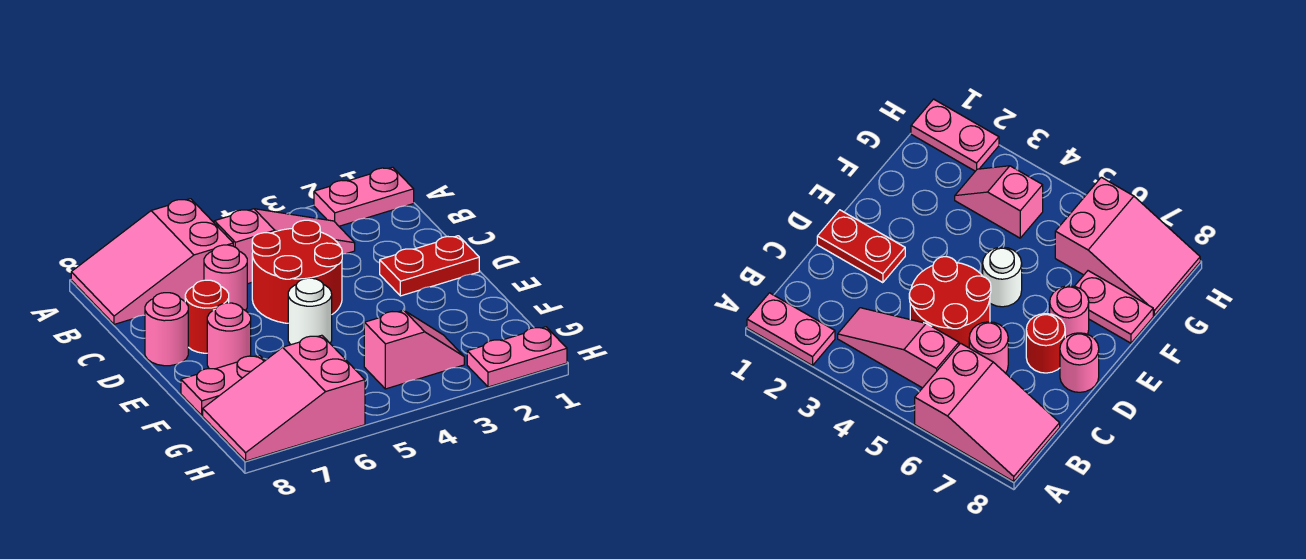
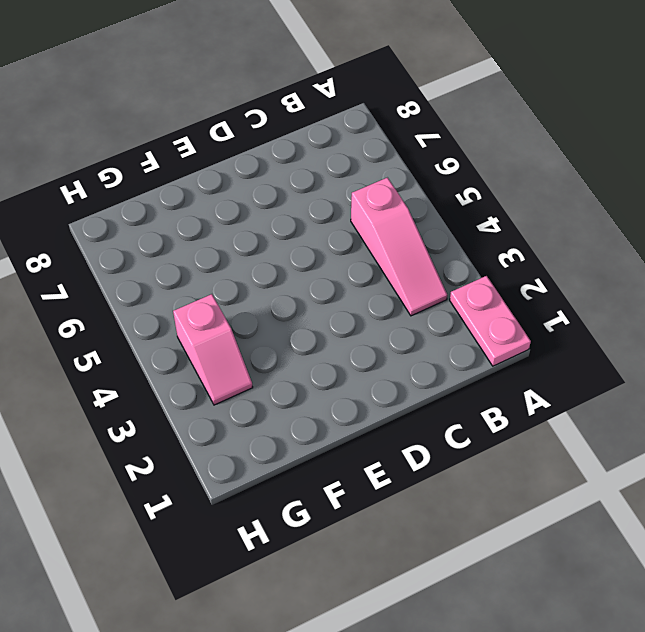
none -> pink slope A6:B8 level 1 top 6
none -> red round brick C4:D5 level 1
none -> pink round brick C6 level 1

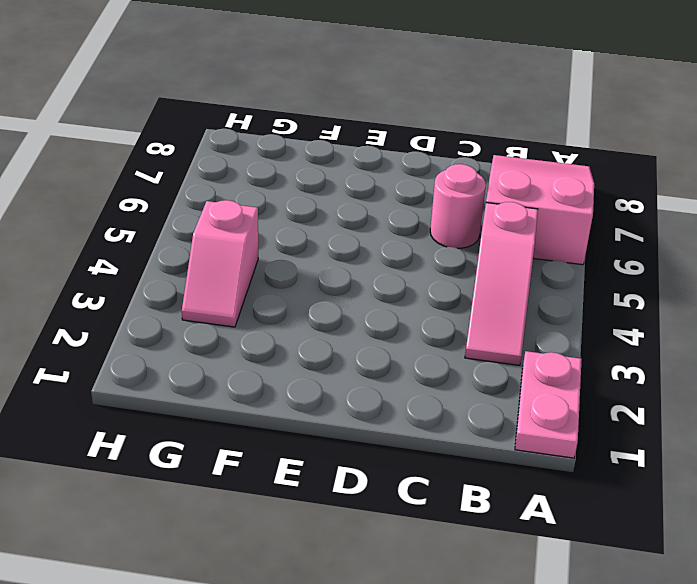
none -> red round brick C4:D5 level 1
none -> red plate D1:D2 level 1
none -> red round brick D7 level 1

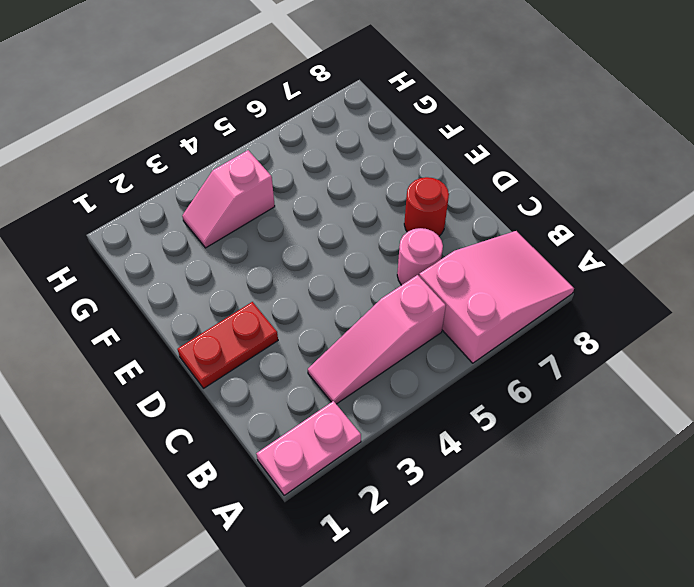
none -> red round brick C4:D5 level 1
none -> pink round brick D8 level 1
none -> white round brick E5 level 1

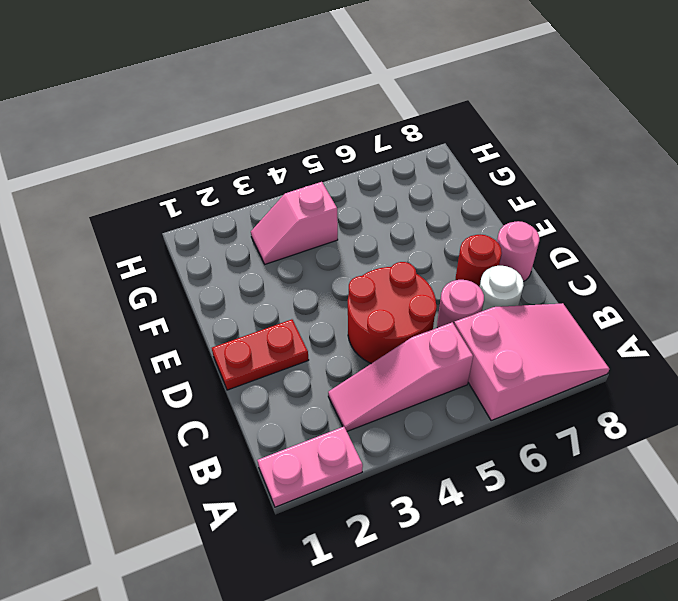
white round brick C7 level 1 -> white round brick E5 level 1
none -> pink round brick E7 level 1
none -> pink plate F7:F8 level 1
none -> pink slope G6:H8 level 1 top 6

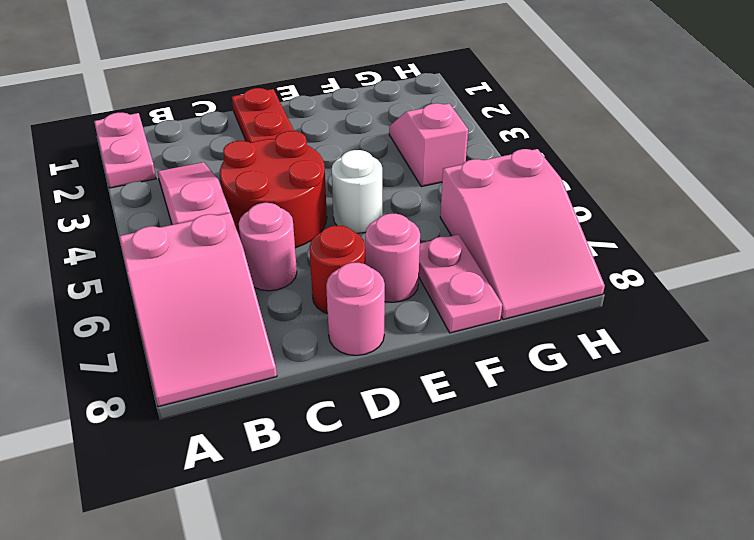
none -> pink plate H1:H2 level 1

